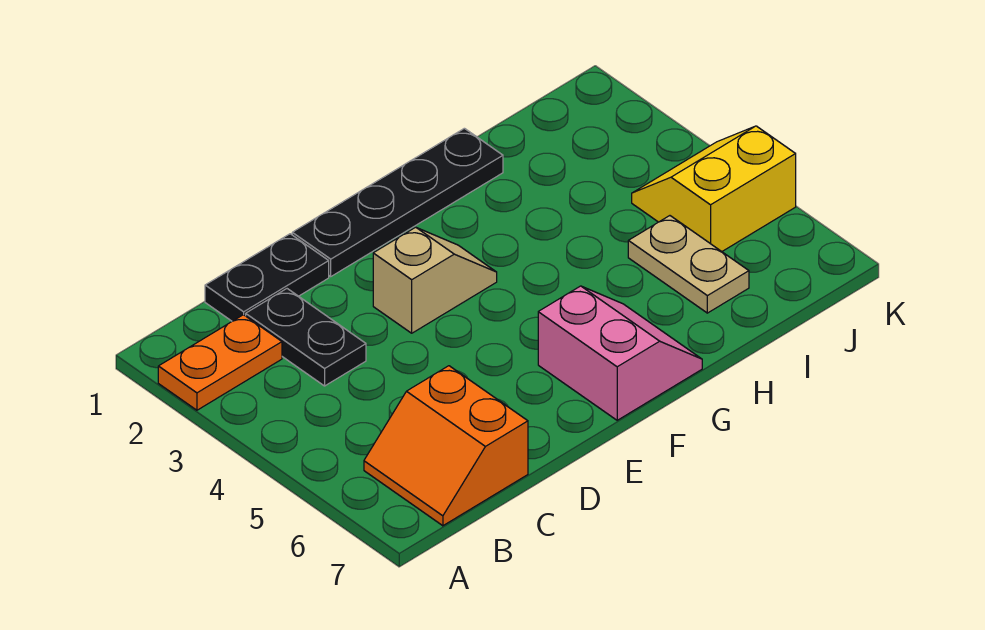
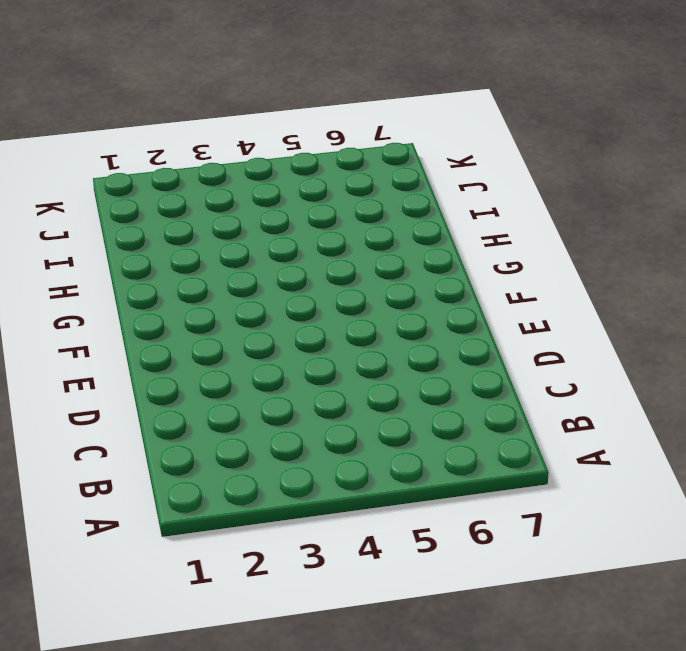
none -> orange plate A2:B2 level 1
none -> orange slope B6:C7 level 1 top C

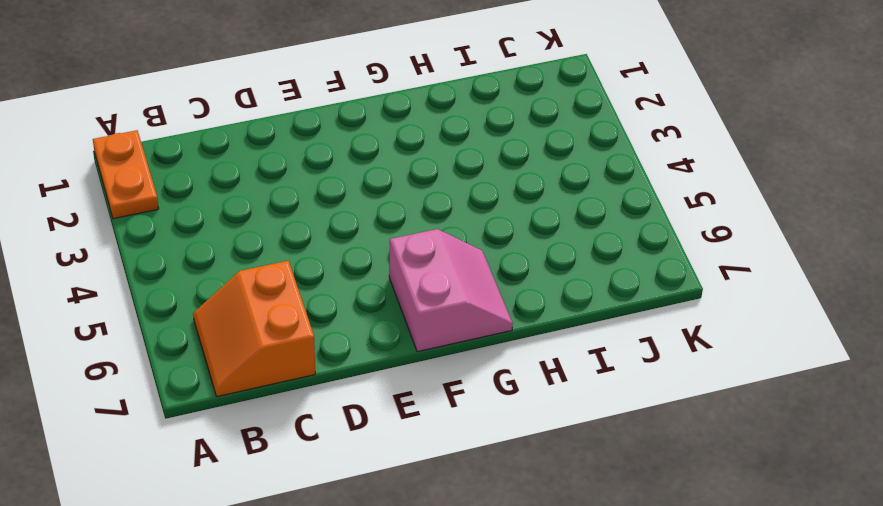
orange plate A1:A2 level 1 -> orange plate A2:B2 level 1
none -> black plate C1:D1 level 1
none -> black plate C2:C3 level 1

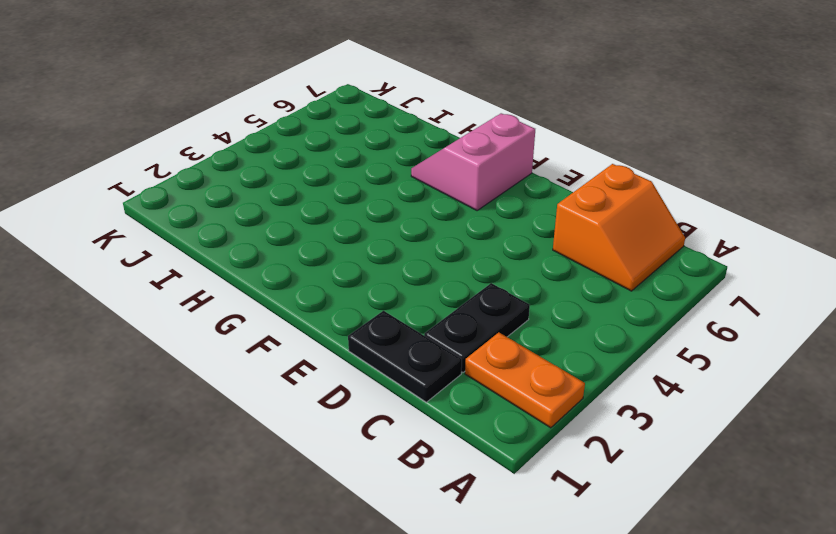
none -> black plate E1:H1 level 1
none -> tan slope E3:F3 level 1 top E

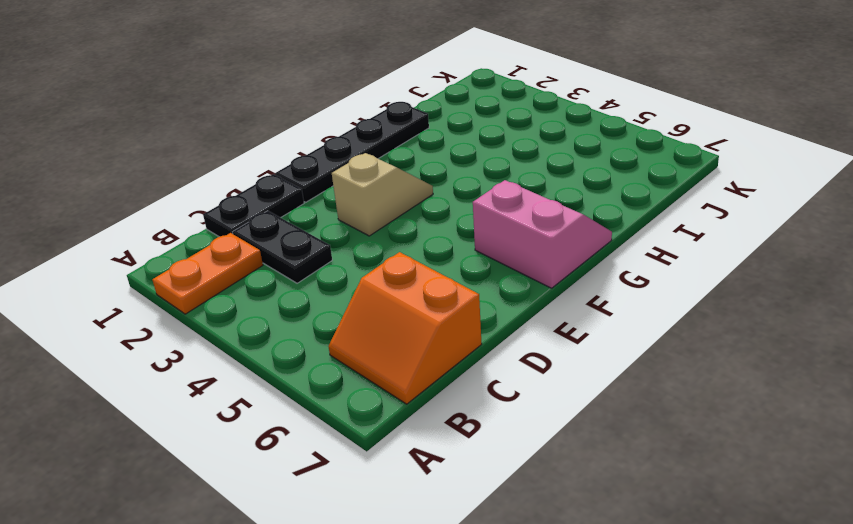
none -> tan plate I5:I6 level 1
none -> yellow slope J4:K5 level 1 top 5

